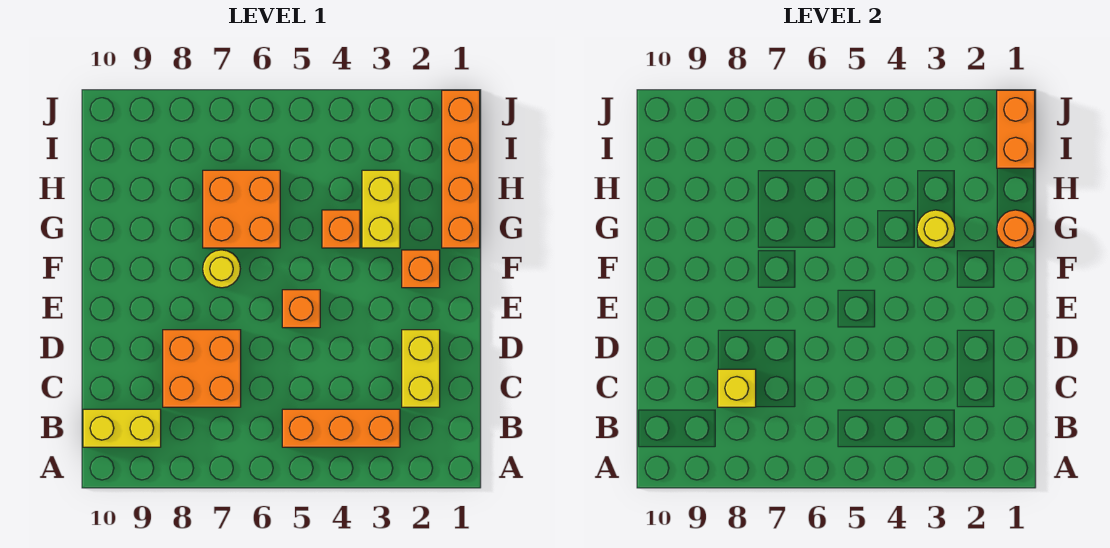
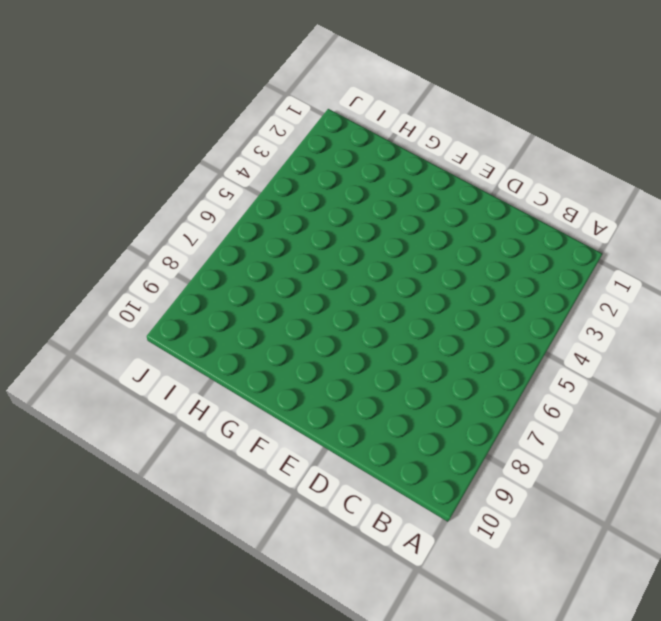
none -> orange brick B3:B5 level 1
none -> yellow brick B9:B10 level 1
none -> yellow brick C2:D2 level 1

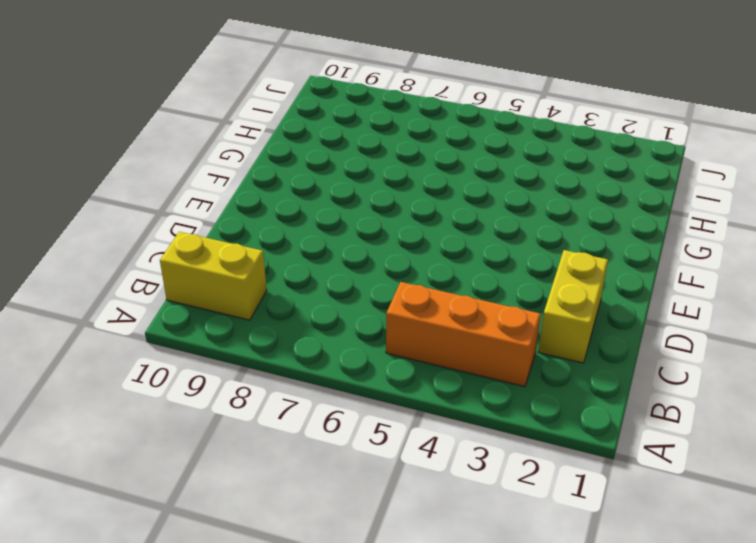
none -> orange brick C7:D8 level 1
none -> orange brick E5 level 1
none -> orange brick F2 level 1

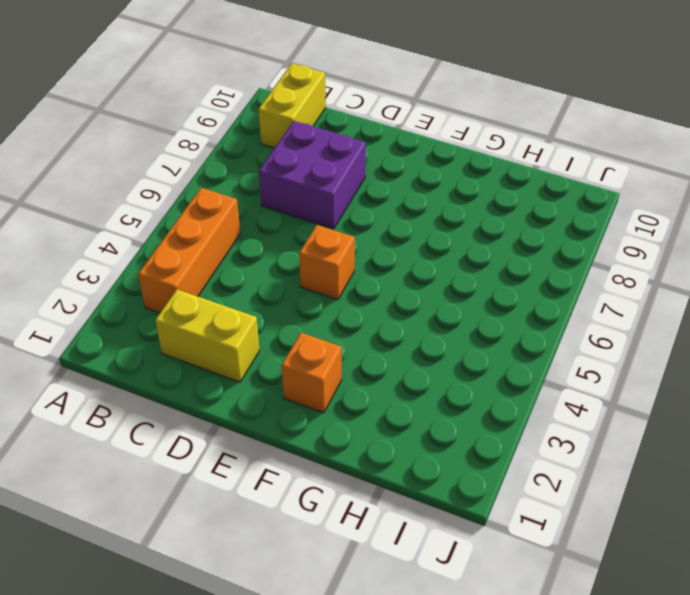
purple brick C7:D8 level 1 -> orange brick C7:D8 level 1
none -> yellow round brick F7 level 1
none -> orange brick G1:J1 level 1
none -> yellow brick G3:H3 level 1

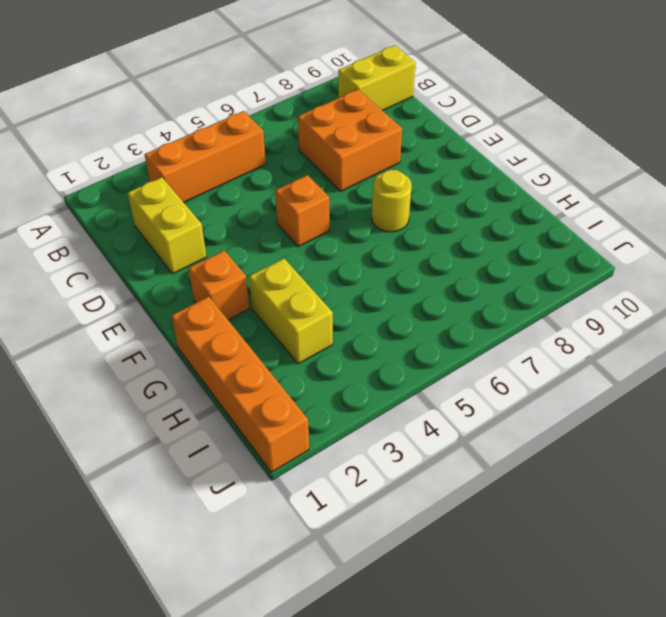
none -> orange brick G4 level 1
none -> orange brick G6:H7 level 1
none -> yellow brick C8 level 2

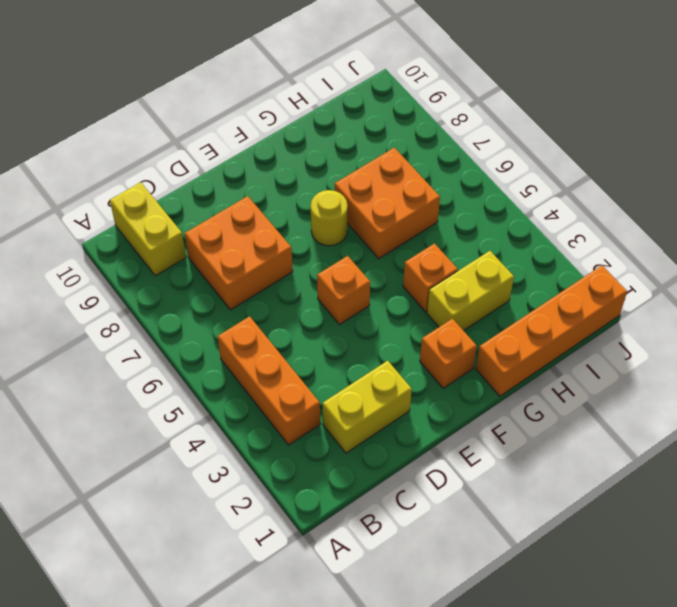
none -> yellow brick C8 level 2
none -> orange round brick G1 level 2
none -> yellow round brick G3 level 2

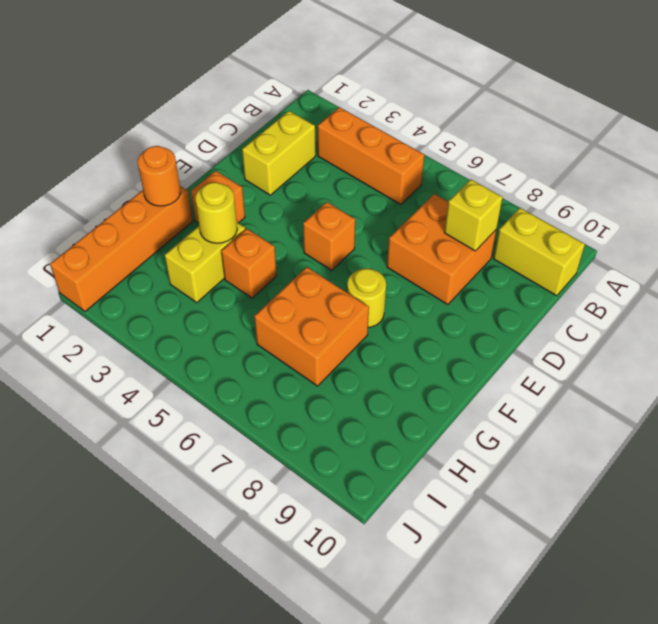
none -> orange brick I1:J1 level 2

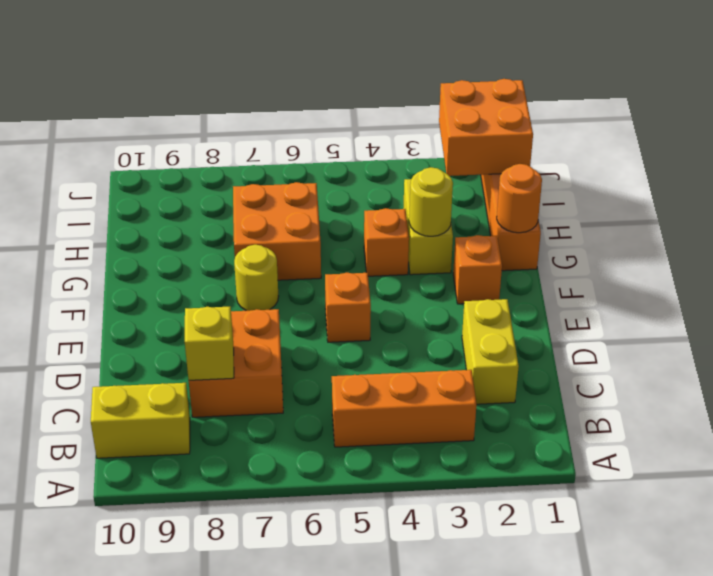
orange brick I1:J2 level 2 -> orange brick I1:J1 level 2

